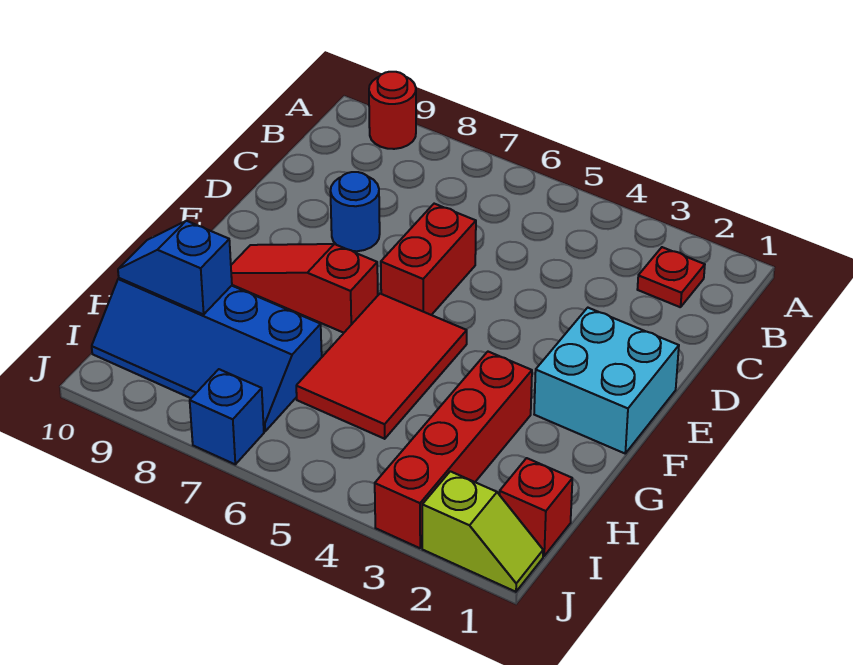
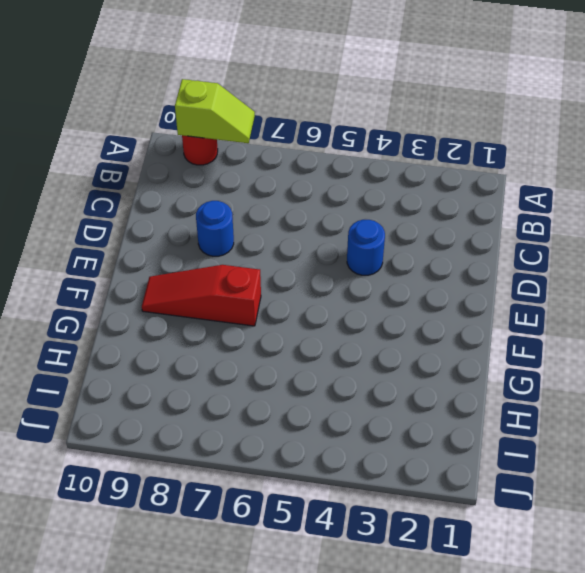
lime slope A8:A9 level 2 top 9 -> lime slope J1:J2 level 1 top 2
blue round brick D4 level 1 -> none
none -> red plate B2 level 1
none -> red brick D6:E6 level 1
none -> cyan brick E1:F2 level 1

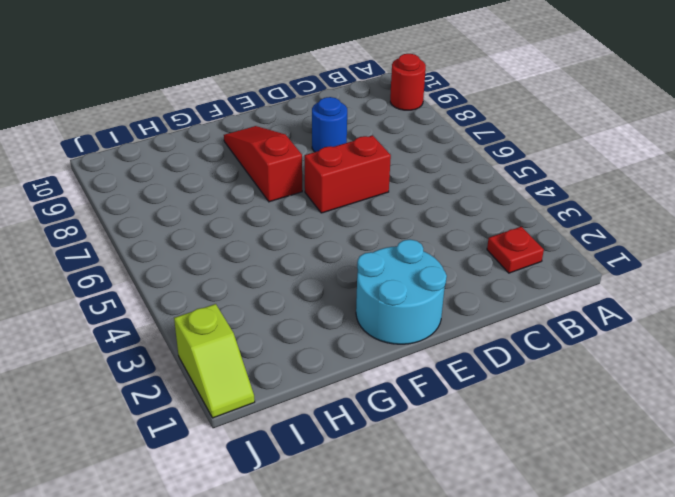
cyan round brick E1:F2 level 1 -> cyan brick E1:F2 level 1
none -> red tile F5:H6 level 1
none -> red brick G3:J3 level 1
none -> blue slope H7:I10 level 1 top H

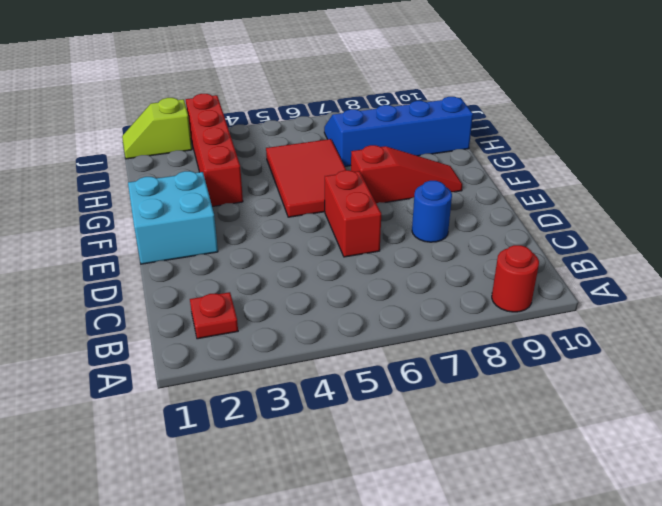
none -> red brick I1 level 1
none -> blue brick J7 level 1
none -> blue slope H9:H10 level 2 top 9

